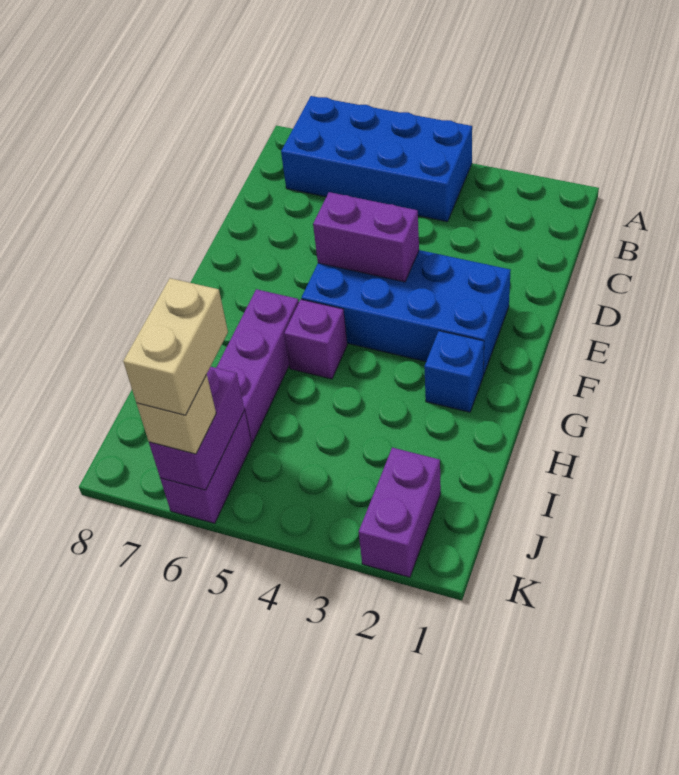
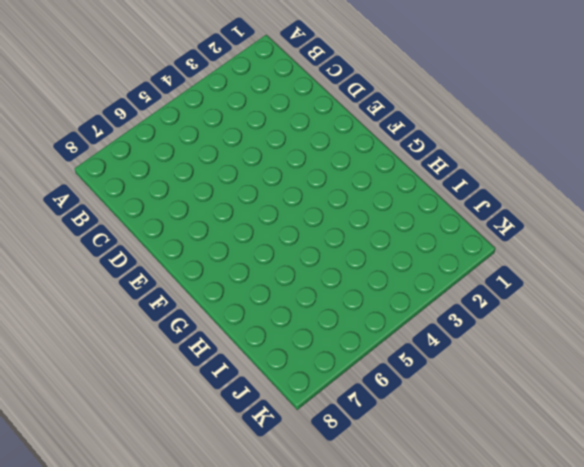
none -> blue brick A4:B7 level 1
none -> blue brick E2:F5 level 1

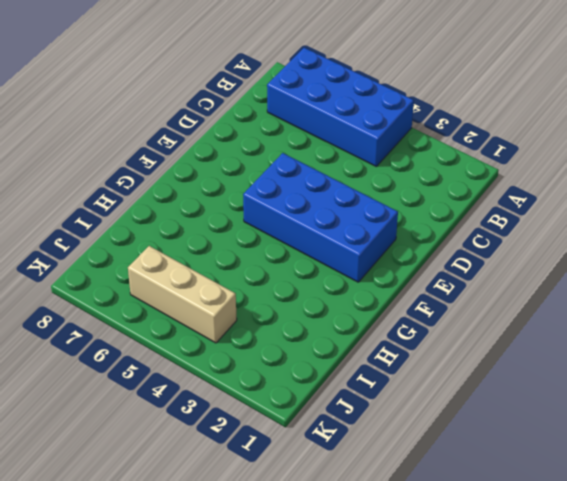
tan brick J4:J6 level 1 -> purple brick J6:K6 level 1
none -> blue brick G2 level 1
none -> purple brick G5 level 1

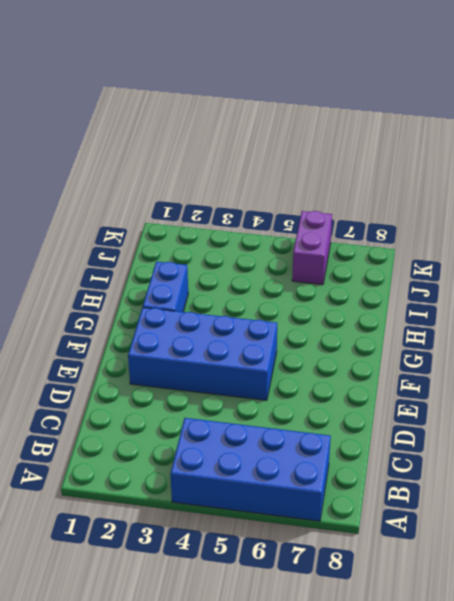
blue brick G2:H2 level 1 -> blue brick G2 level 1
none -> purple brick G5 level 1
none -> purple brick G6:I6 level 1

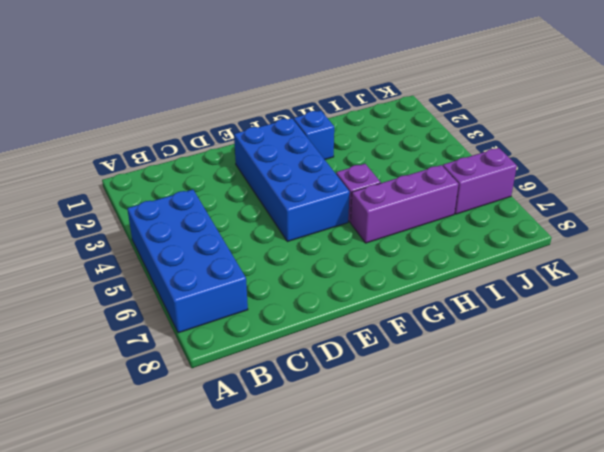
none -> purple brick J2:K2 level 1
none -> purple brick E4:E5 level 2

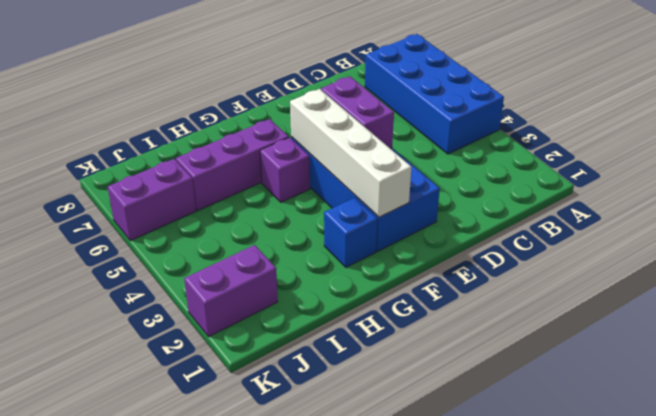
white brick F2:F5 level 2 -> none
none -> purple brick J6:K6 level 2
none -> tan brick K6 level 3

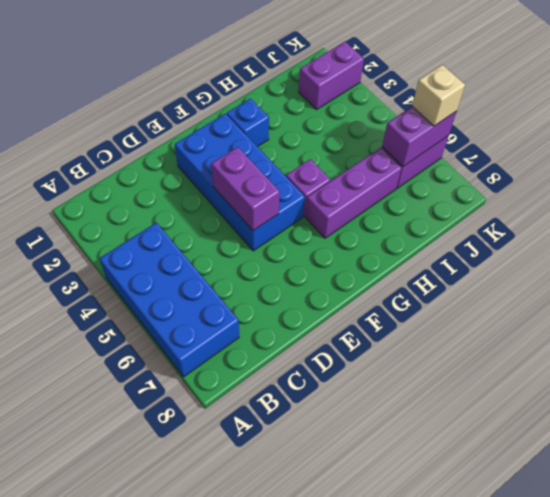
none -> tan brick J6:K6 level 4

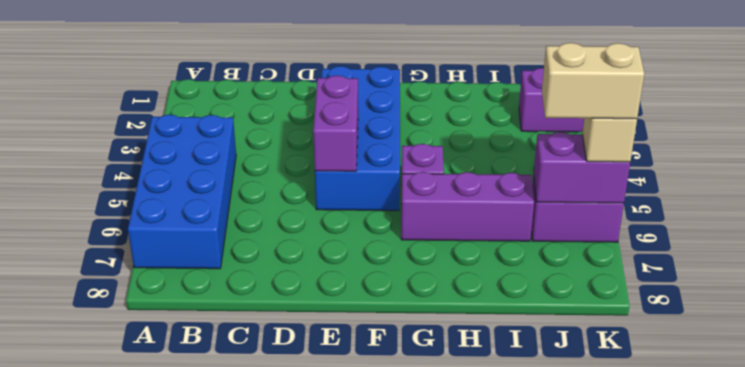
none -> blue brick G2 level 1

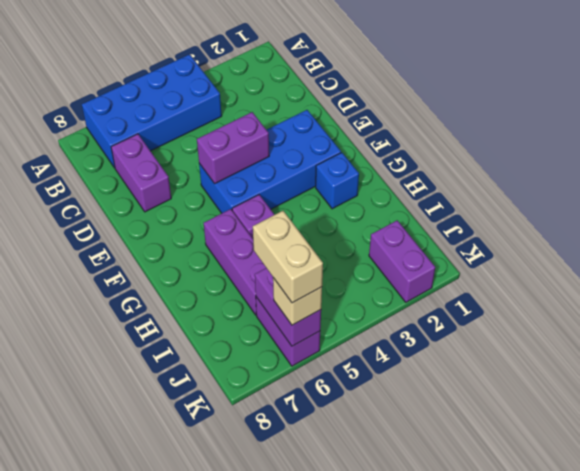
purple brick C7:D7 level 1 -> none

